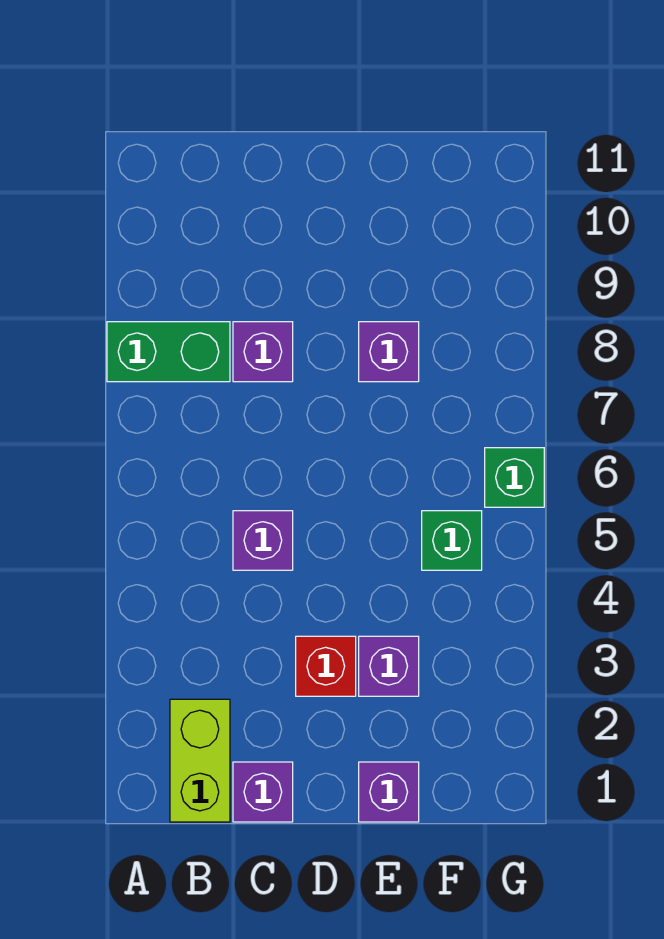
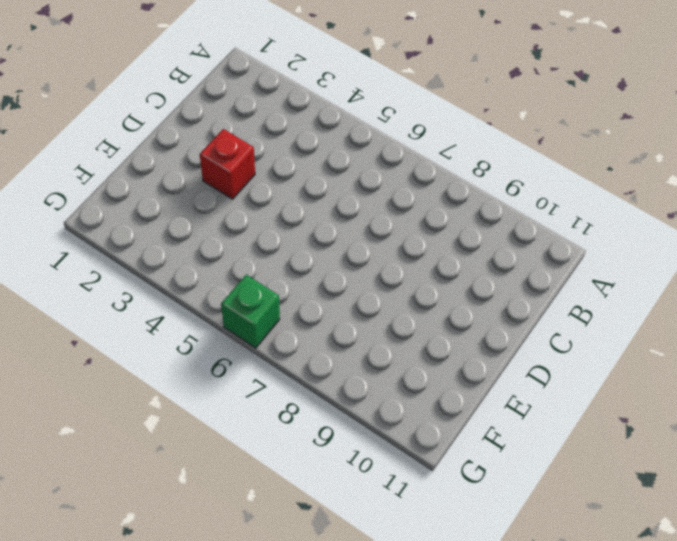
none -> green brick A8:B8 level 1
none -> lime brick B1:B2 level 1

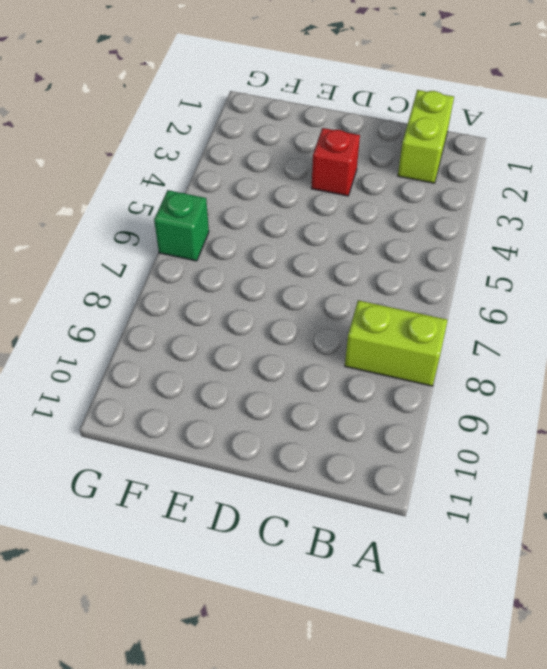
lime brick A8:B8 level 1 -> green brick A8:B8 level 1
none -> purple brick C1 level 1
none -> purple brick C5 level 1

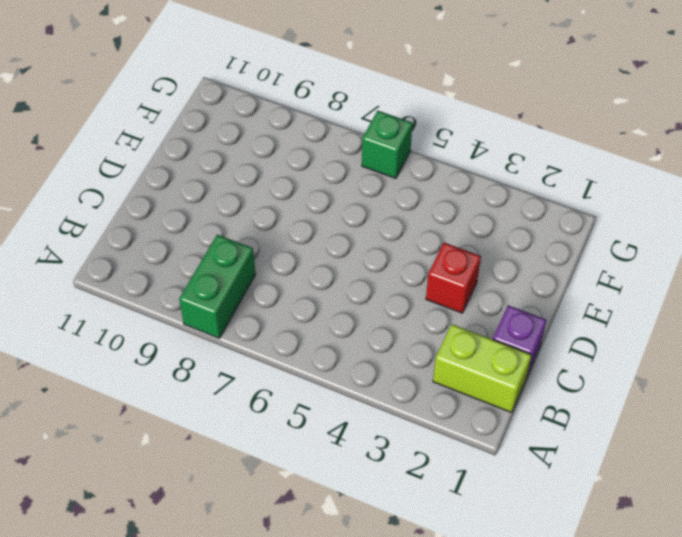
none -> purple brick C5 level 1
none -> purple brick C8 level 1

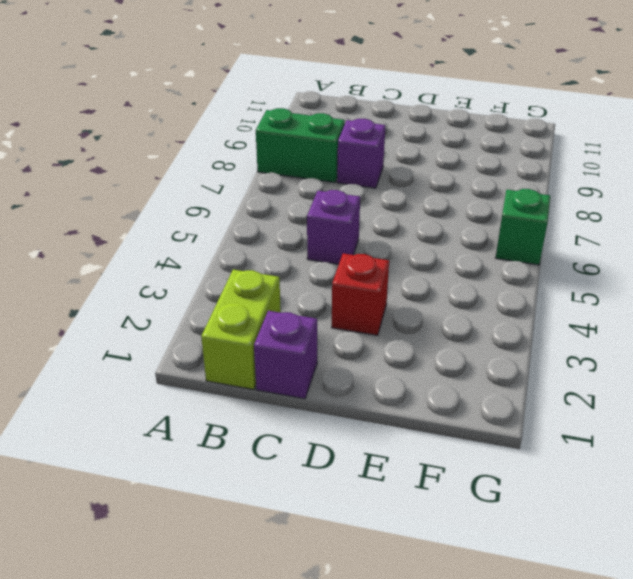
none -> purple brick E1 level 1
none -> purple brick E3 level 1

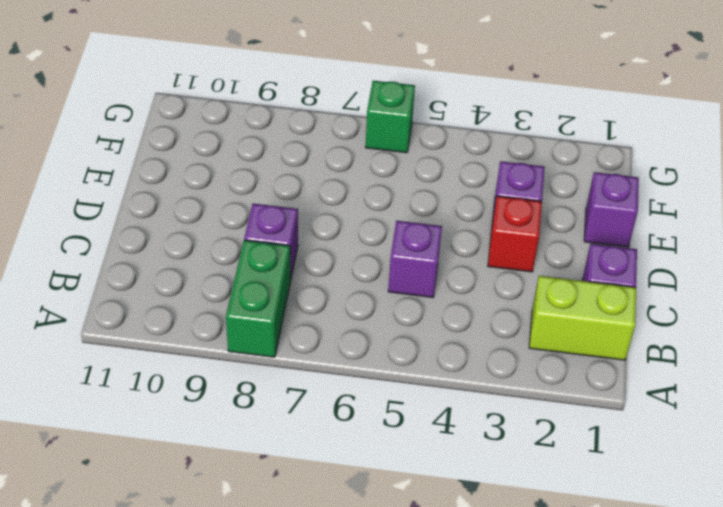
none -> purple brick E8 level 1
none -> green brick F5 level 1

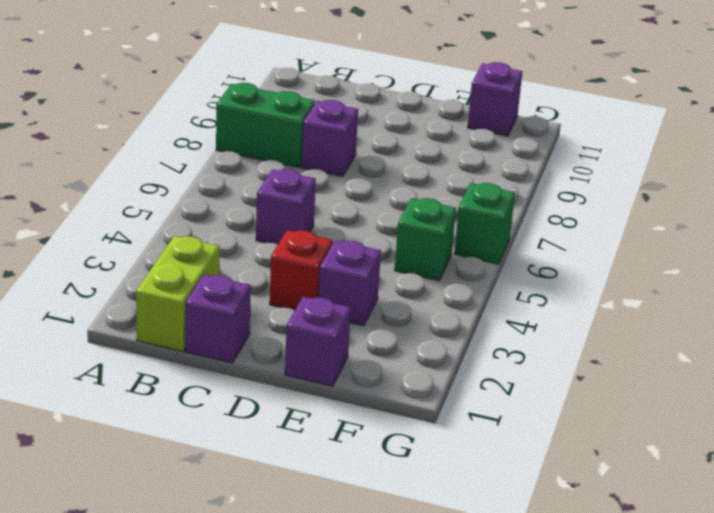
purple brick F11 level 1 -> purple brick E8 level 1

